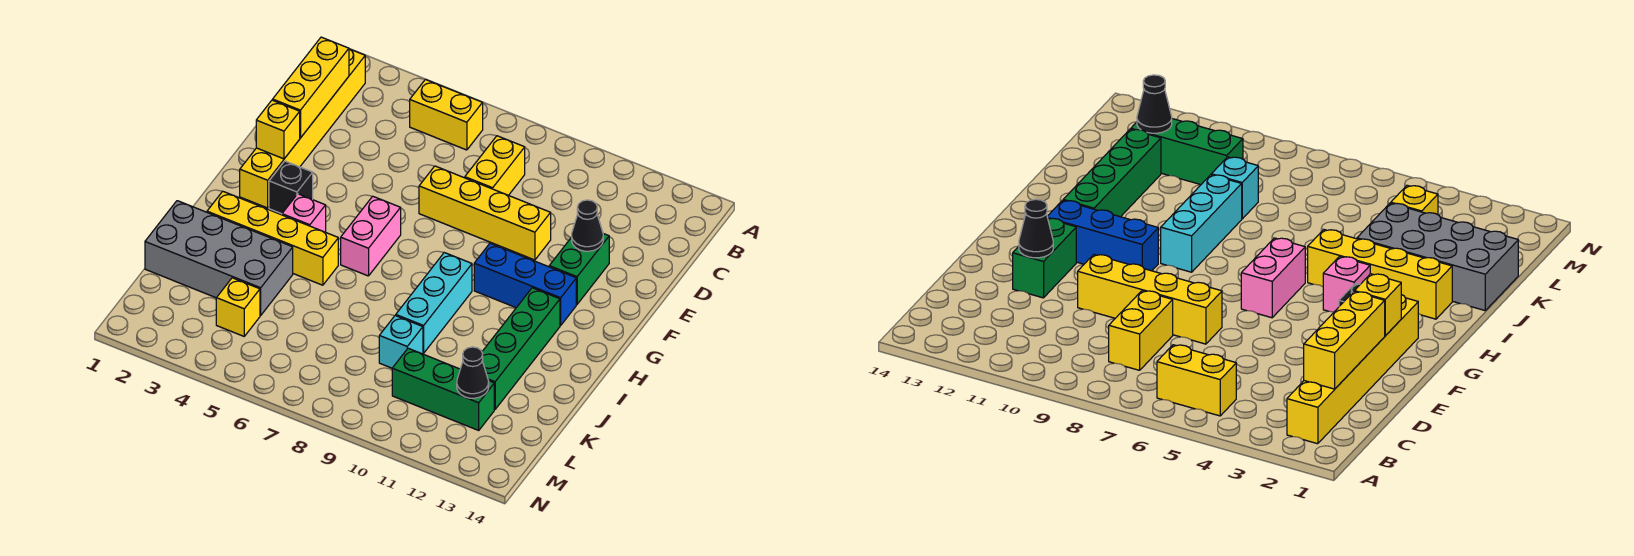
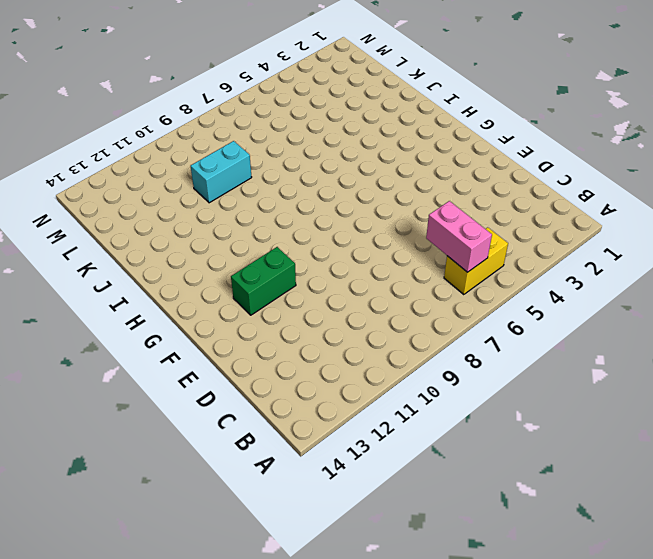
pink brick B6:C6 level 2 -> pink brick G6:H6 level 1
green brick F11:F12 level 1 -> green brick E12:F12 level 1
cyan brick K9:K10 level 1 -> cyan brick K9 level 1
none -> yellow brick B2:G2 level 1
none -> yellow brick C8:D8 level 1
none -> yellow brick E7:E10 level 1

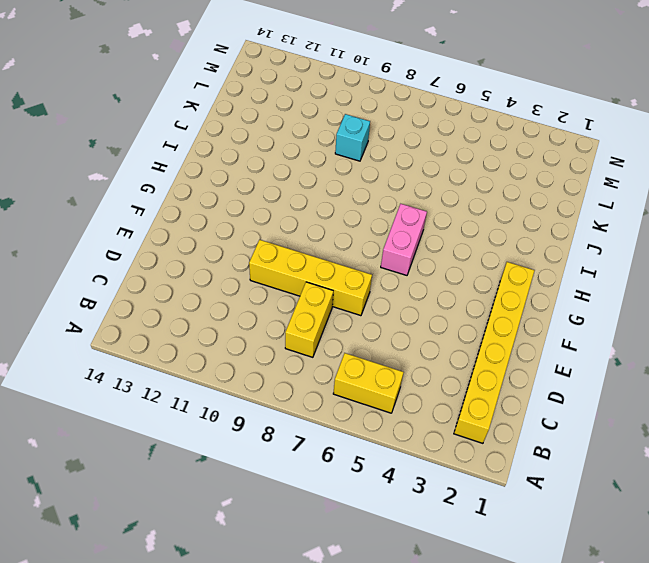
none -> green brick E12:F12 level 1
none -> black brick G3 level 1
none -> blue brick G10:G12 level 1

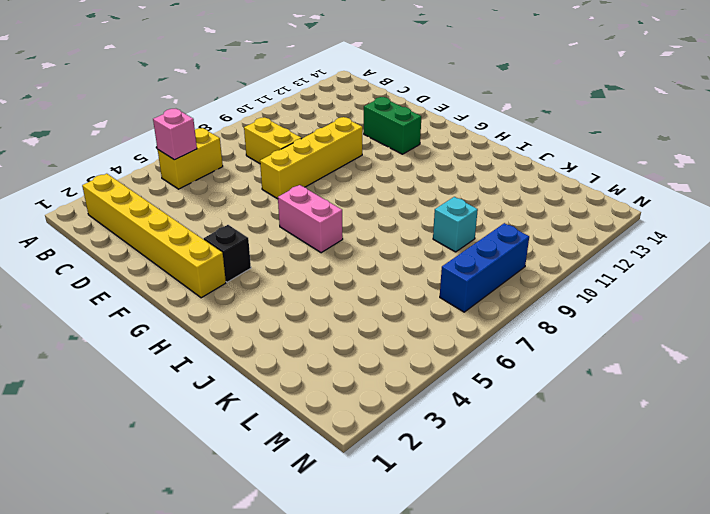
pink brick B5 level 2 -> pink brick H4 level 1
blue brick M7:M9 level 1 -> blue brick G10:G12 level 1
none -> cyan brick H9:J9 level 1
none -> green brick H12:K12 level 1
none -> yellow brick I2:I5 level 1

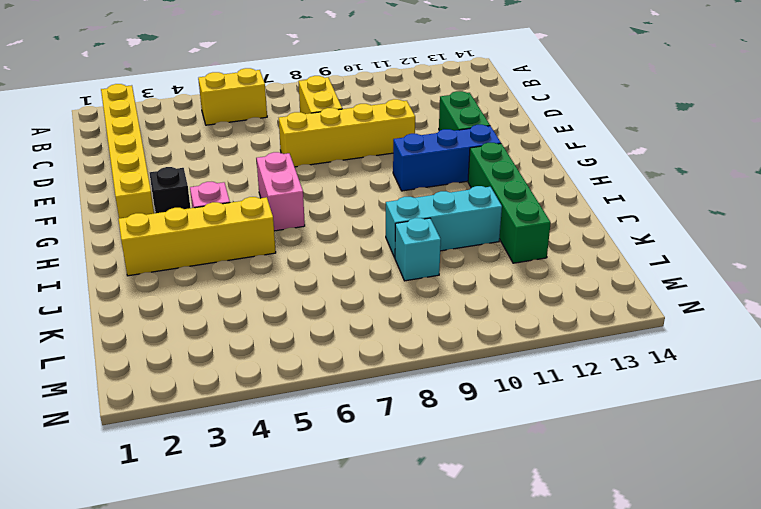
cyan brick J9:J11 level 1 -> cyan brick H9:J9 level 1
none -> grey brick J1:K4 level 1
none -> yellow brick L4 level 1
none -> green brick L10:L12 level 1

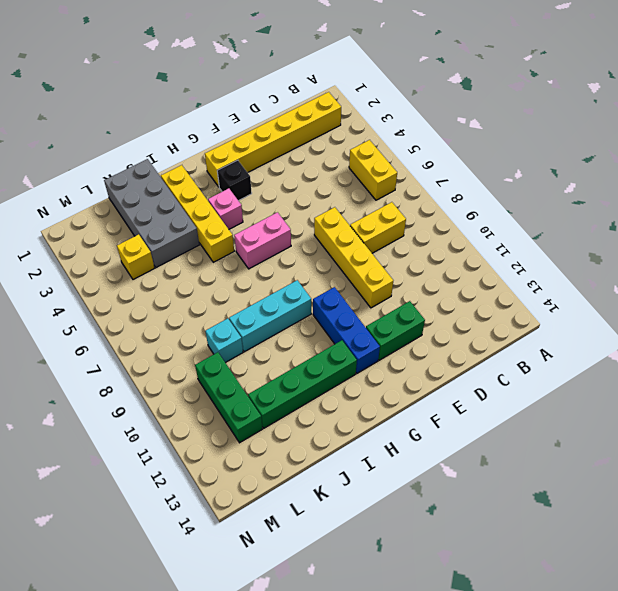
none -> yellow brick C2:E2 level 2
none -> black cone E12 level 2
none -> yellow brick F2 level 2

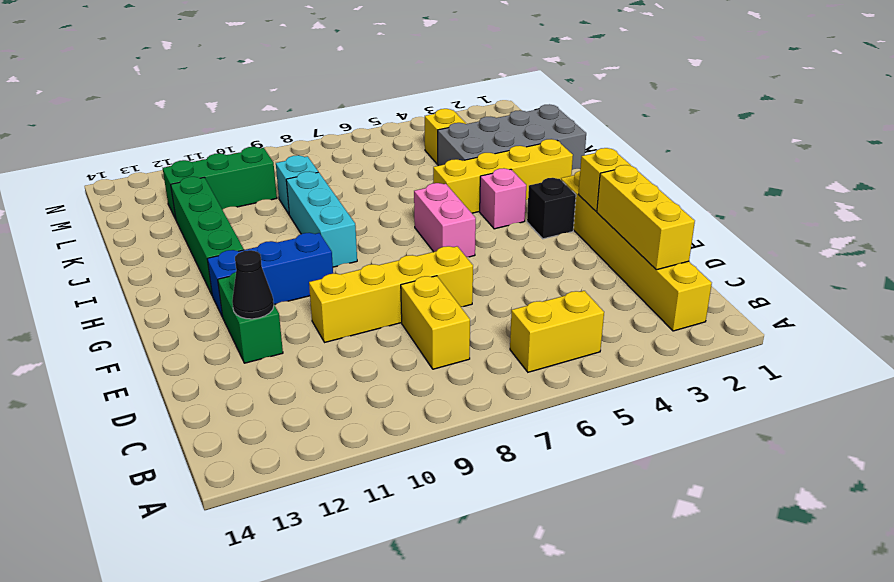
none -> black cone L12 level 2

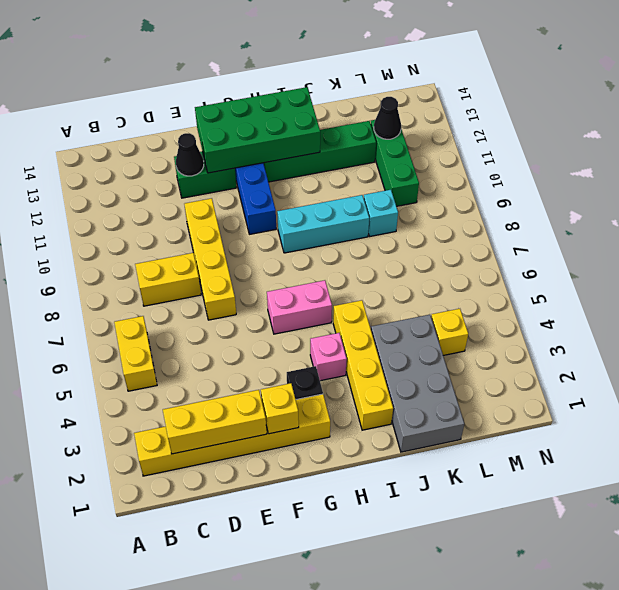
green brick F12:I13 level 2 -> none

